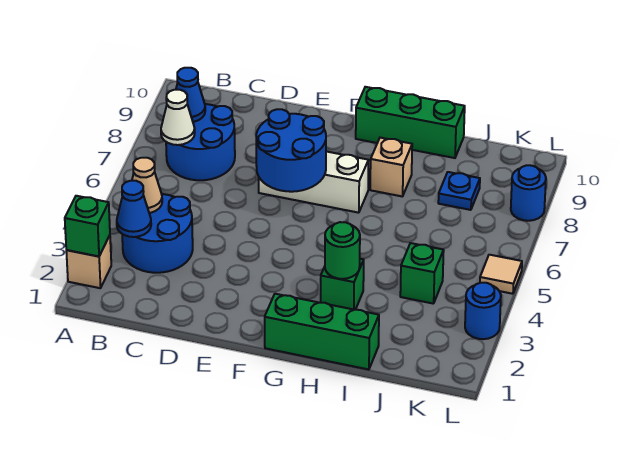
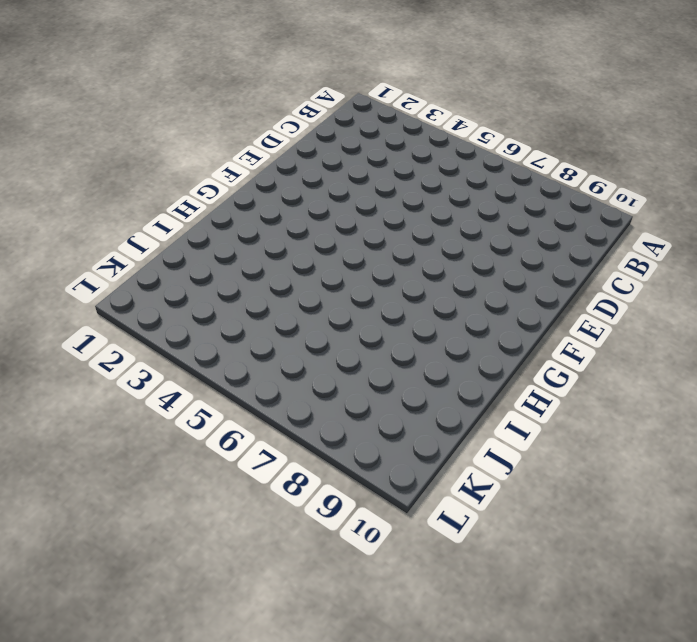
none -> tan brick A2 level 1
none -> blue round brick B3:C4 level 1
none -> blue round brick B7:C8 level 1

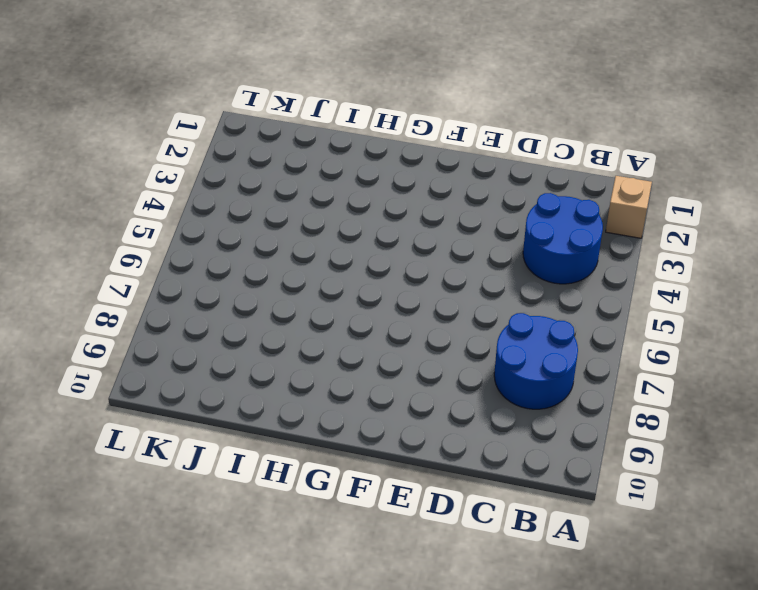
none -> white brick E7:G7 level 1
none -> green brick G1:I1 level 1
none -> green brick G10:I10 level 1

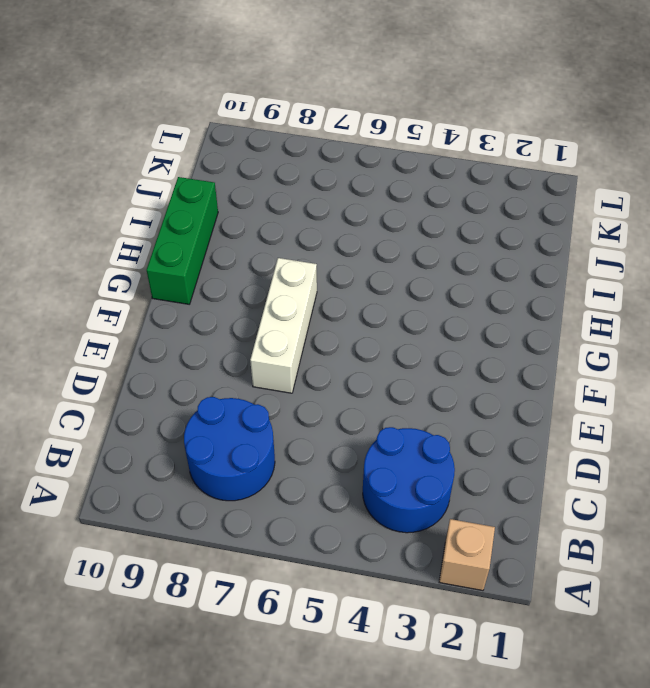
none -> green brick G1:I1 level 1
none -> green brick H3 level 1
none -> tan brick H8 level 1

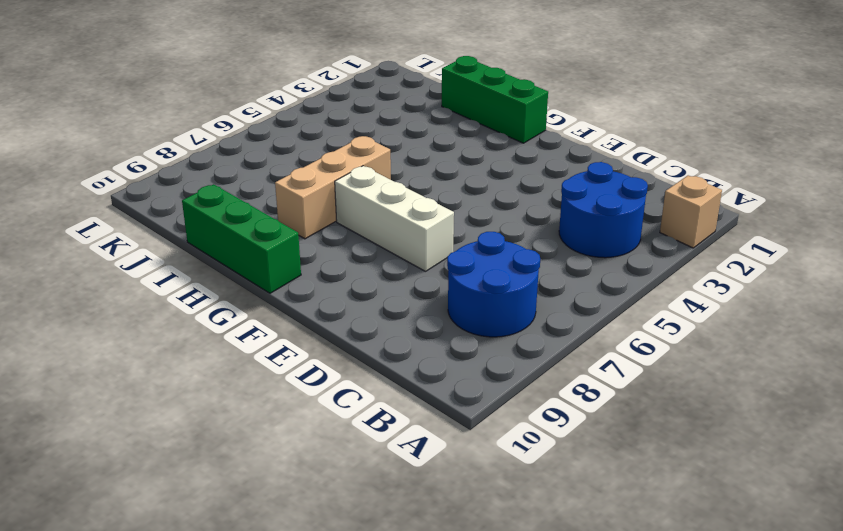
tan brick H6:H8 level 1 -> tan brick H8 level 1
none -> green brick H3 level 1
none -> green brick J4 level 1
none -> blue plate J8 level 1

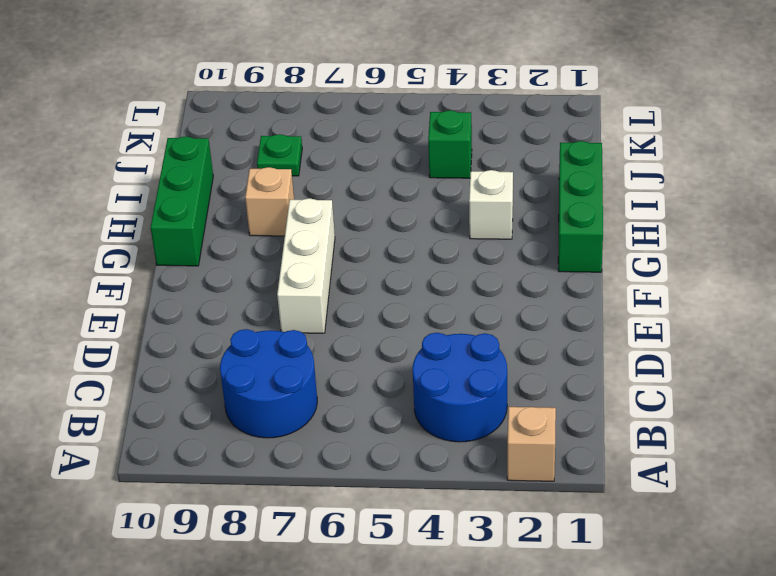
white brick H3 level 1 -> green brick H3 level 1
green plate J8 level 1 -> blue plate J8 level 1
none -> blue round brick L3 level 1
none -> tan tile L5 level 1
none -> blue round brick L8 level 1

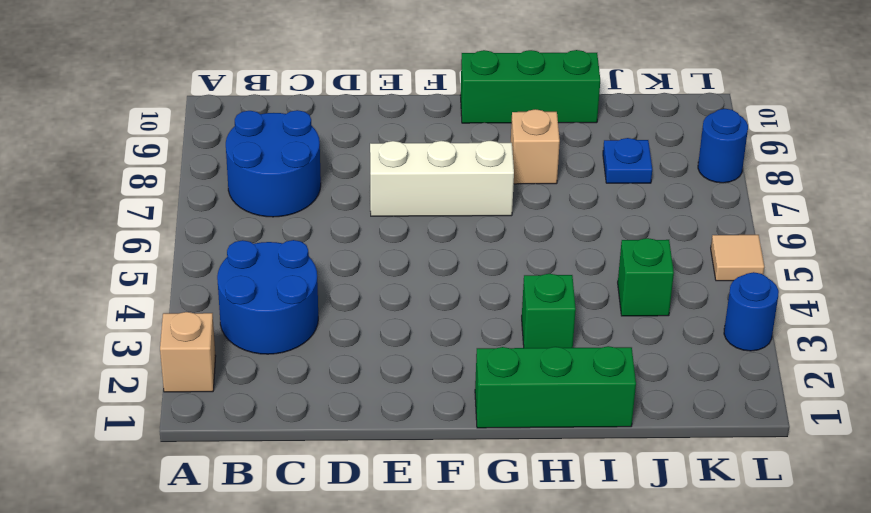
none -> green brick A2 level 2
none -> blue cone B3 level 2
none -> tan cone B4 level 2

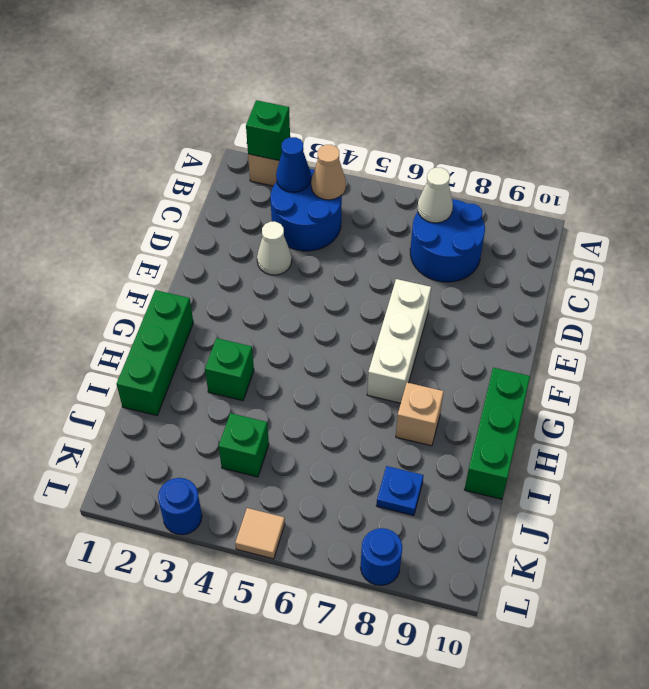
white cone D3 level 1 -> none
none -> blue cone B8 level 2
none -> blue round brick E6:F7 level 2
none -> green round brick H3 level 2

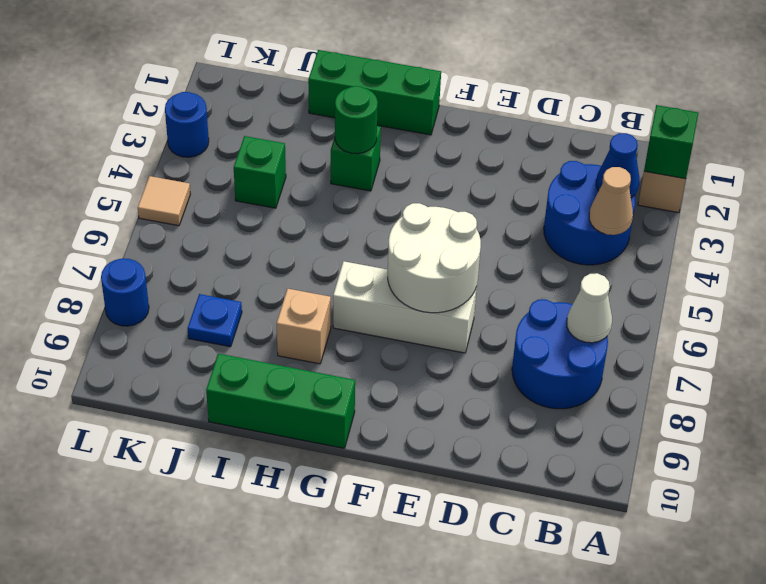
white round brick E6:F7 level 2 -> blue round brick E6:F7 level 2
none -> blue cone B8 level 2

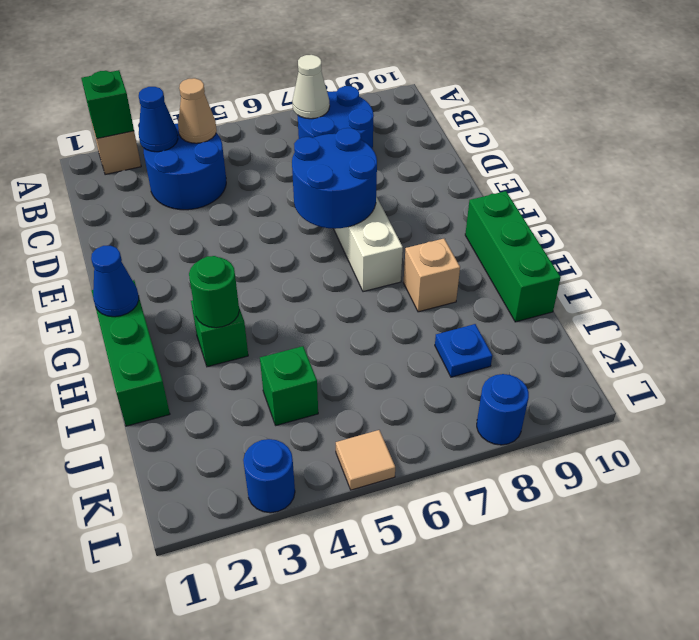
blue cone G1 level 2 -> blue cone B8 level 2

